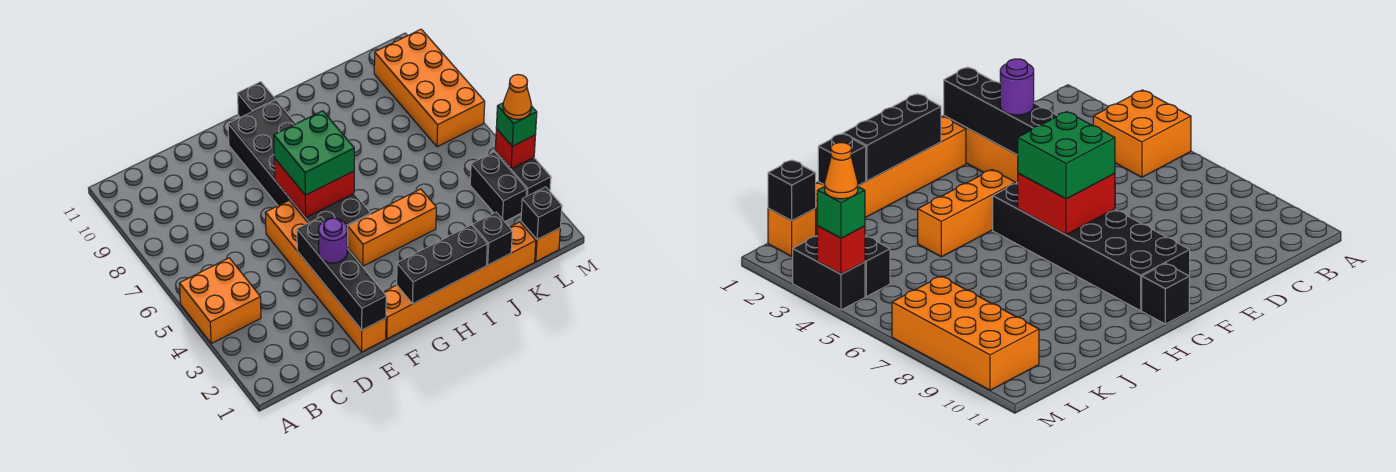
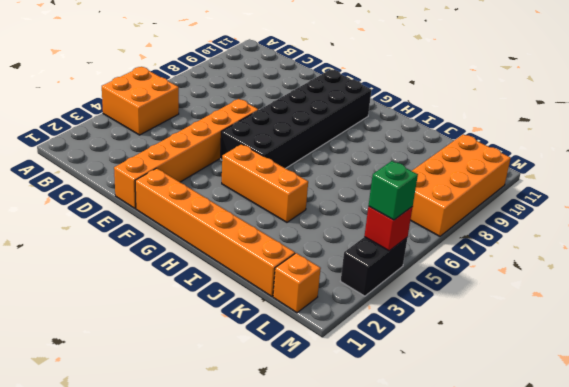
none -> black brick G11 level 1
none -> black brick L3:L4 level 1
none -> black brick E1:E4 level 2

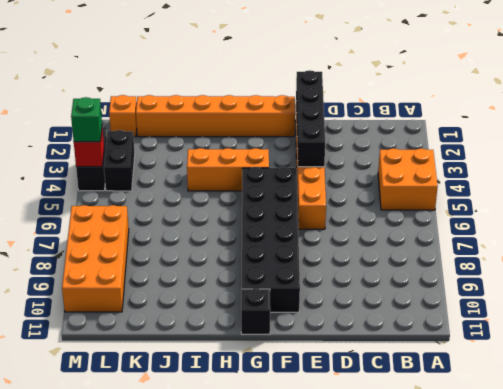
none -> red brick F6:G7 level 2
none -> black brick G1:I1 level 2
none -> black brick J1 level 2

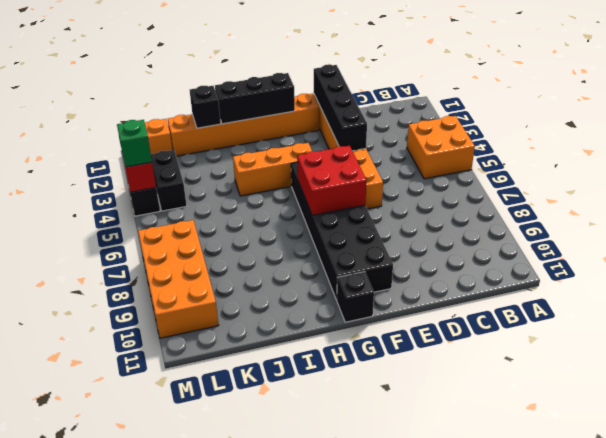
none -> black brick L1 level 2
none -> purple round brick E3 level 3
none -> green brick F6:G7 level 3

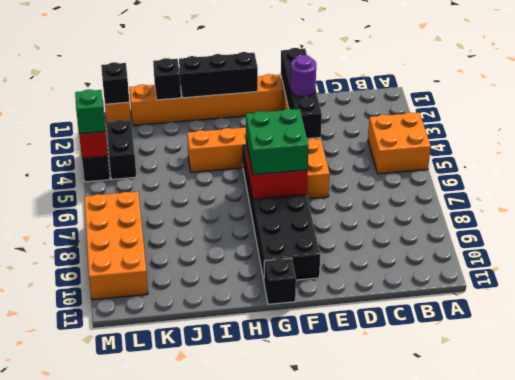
none -> orange cone M4 level 4

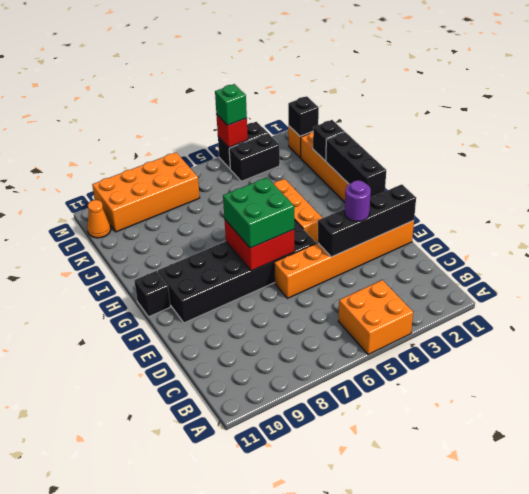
orange cone L11 level 1 -> orange cone M4 level 4

